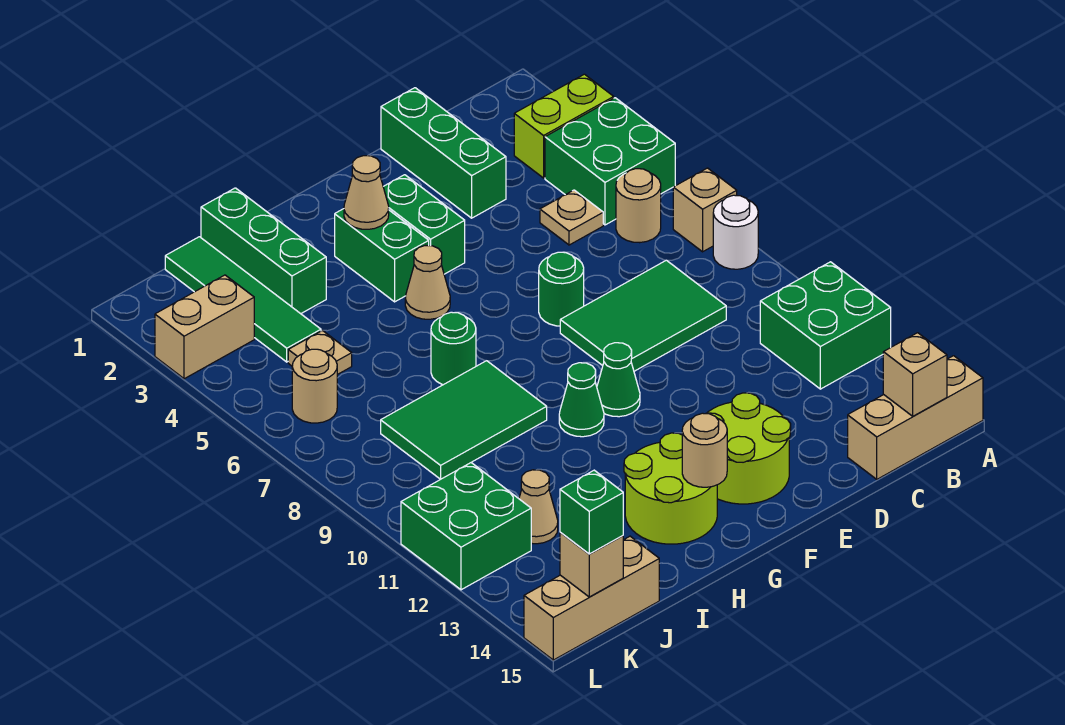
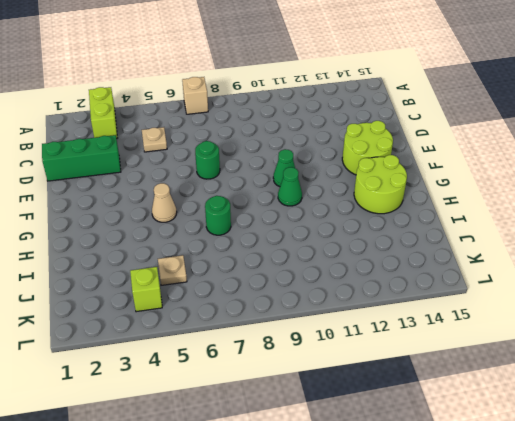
lime brick K4 level 1 -> none
none -> green brick A4:B5 level 1
none -> white round brick A8 level 1
none -> green brick A11:B12 level 1
none -> tan brick A15:C15 level 1

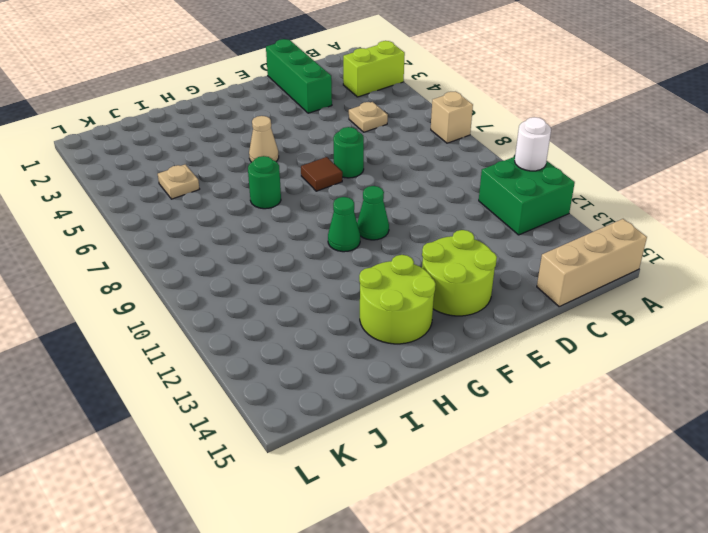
white round brick A11 level 2 -> white round brick A8 level 1
brown tile F7 level 1 -> none
none -> green brick A4:B5 level 1
none -> tan round brick B6 level 1
none -> green tile C8:E9 level 1
none -> green brick F3:F4 level 1

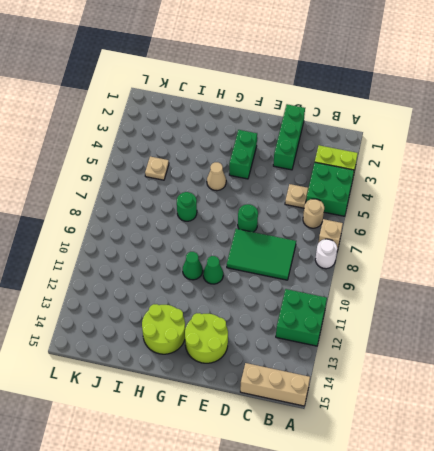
none -> green brick G3:G4 level 1
none -> green tile H8:J9 level 1
none -> green brick I1:I3 level 1
none -> green tile J1:J4 level 1

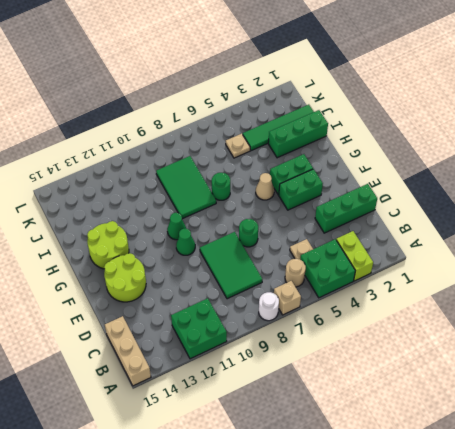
none -> tan cone J12 level 1
none -> tan brick J15:L15 level 1
none -> tan brick K3:L3 level 1
none -> tan round brick K6 level 1

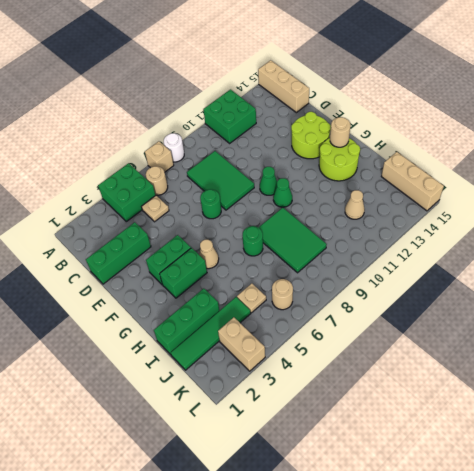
none -> lime brick A3:B3 level 1
none -> green brick K11:L12 level 1
none -> tan brick B15 level 2
none -> tan cone G3 level 2

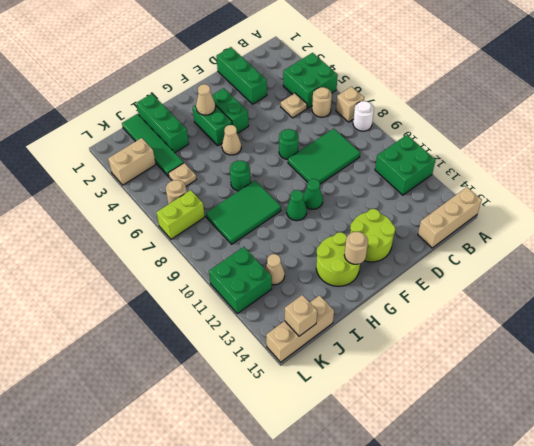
lime brick K7:L7 level 1 -> lime brick A3:B3 level 1
none -> tan brick B15 level 2
none -> green brick K15 level 3

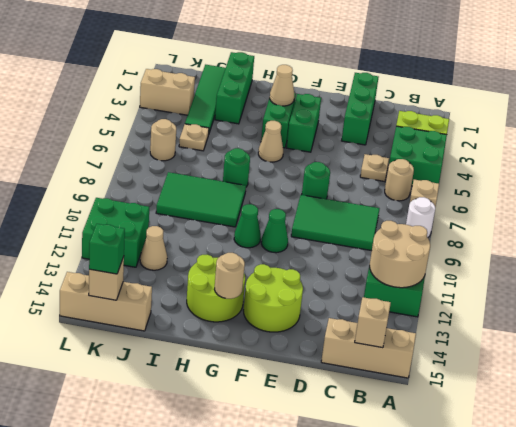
tan round brick A11:B12 level 2 -> none

